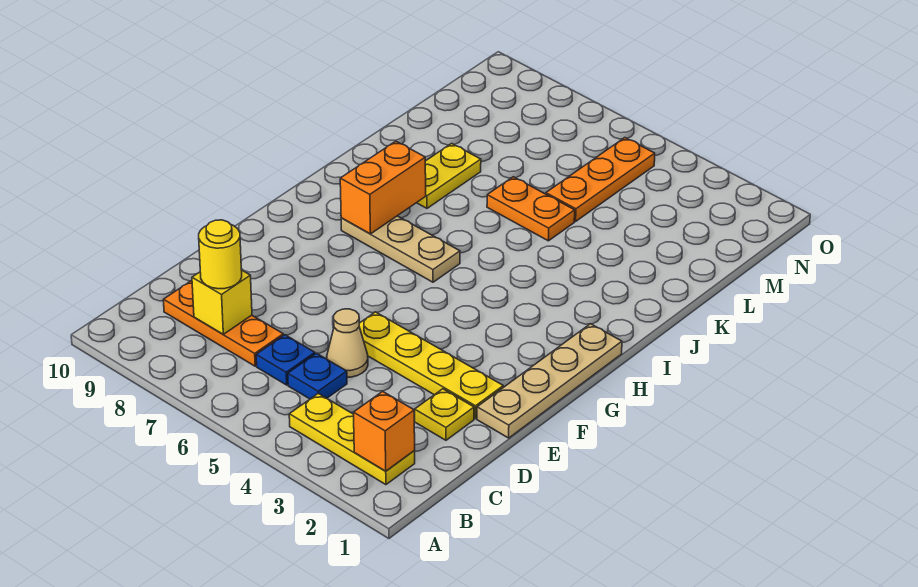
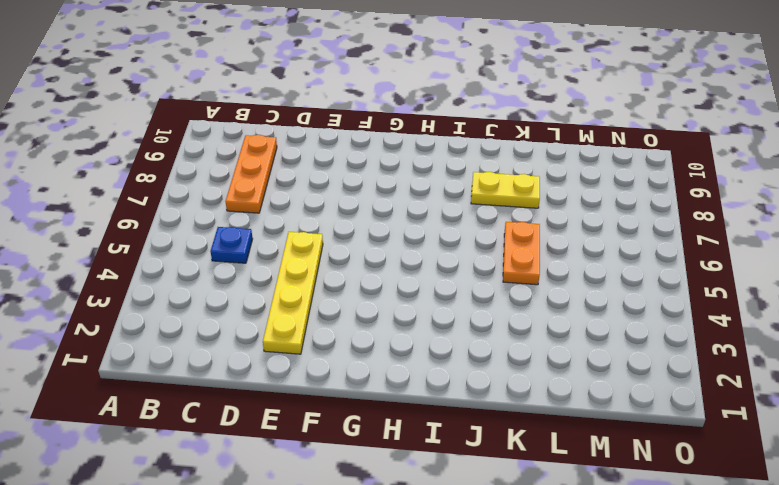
none -> yellow plate B2:B4 level 1
none -> blue plate C6 level 1
none -> yellow plate D2 level 1

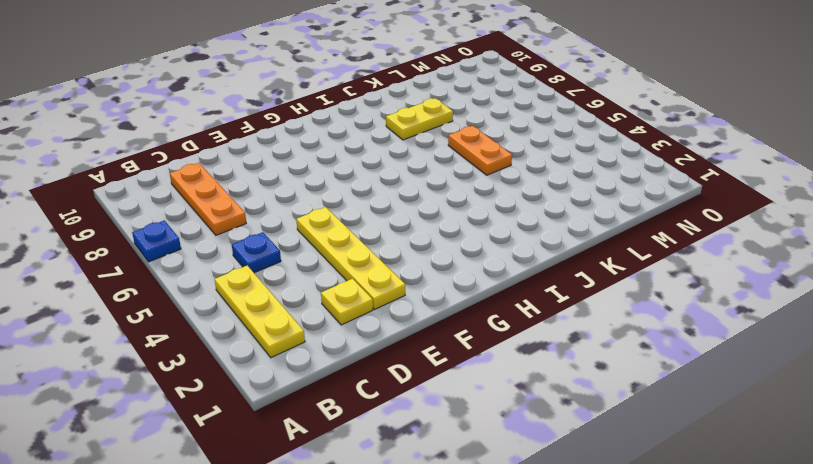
blue plate A7 level 1 -> blue plate C6 level 1
none -> tan cone D5 level 1
none -> tan plate E1:H1 level 1
none -> tan plate H6:H8 level 1

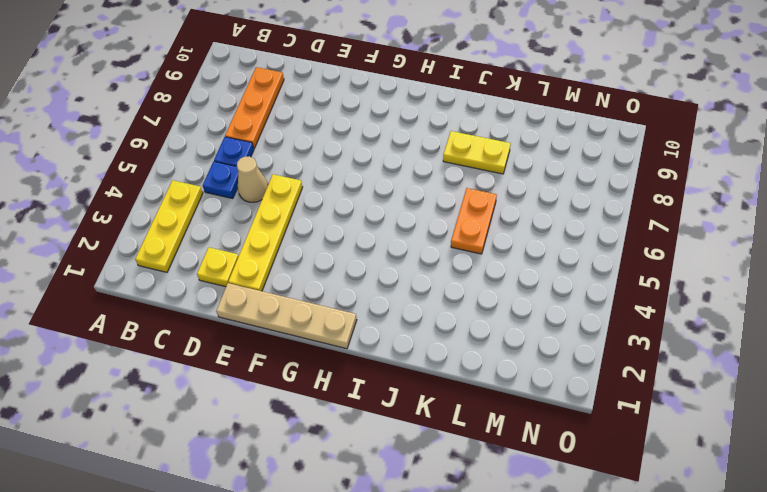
none -> tan plate H6:H8 level 1
none -> orange plate L5:N5 level 1
none -> orange brick B2 level 2

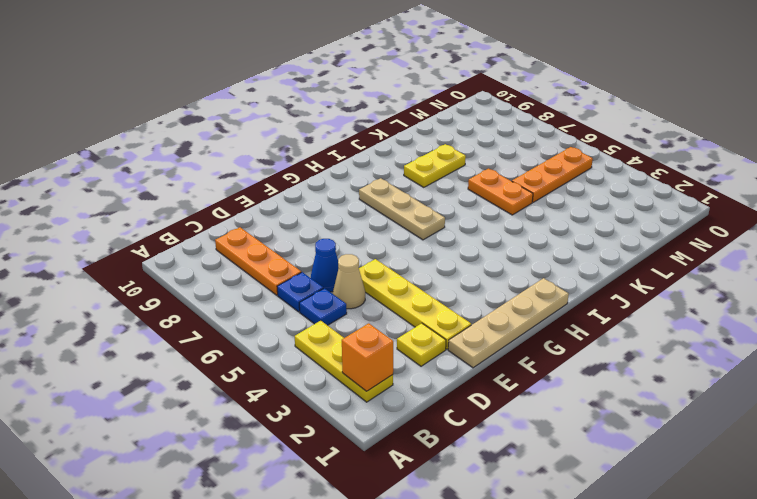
blue cone D6 level 1 -> none
none -> yellow brick C8 level 2
none -> orange brick H8:I8 level 2
none -> yellow round brick C8 level 3

